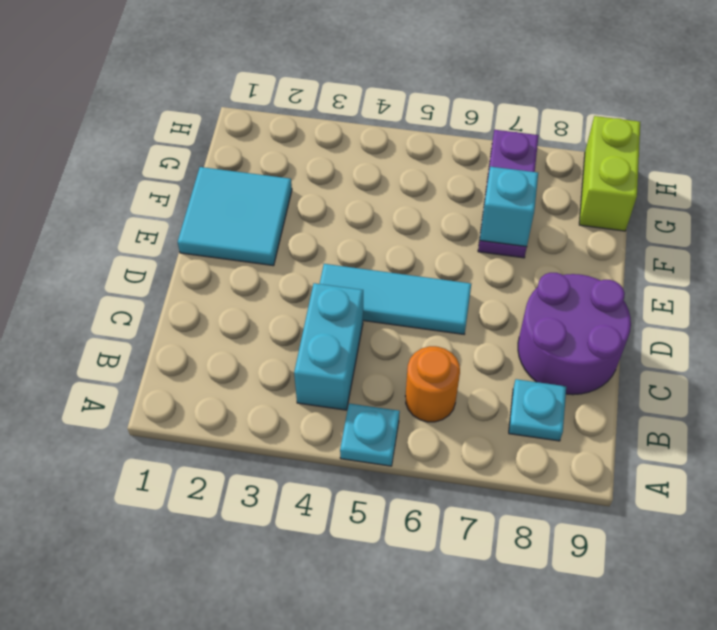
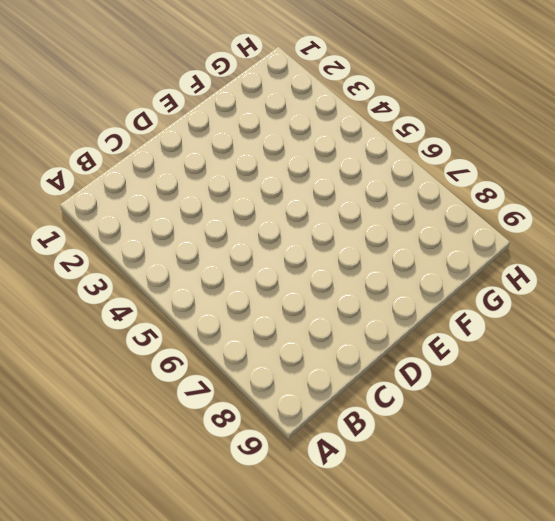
none -> cyan plate A5 level 1
none -> cyan brick B4:C4 level 1

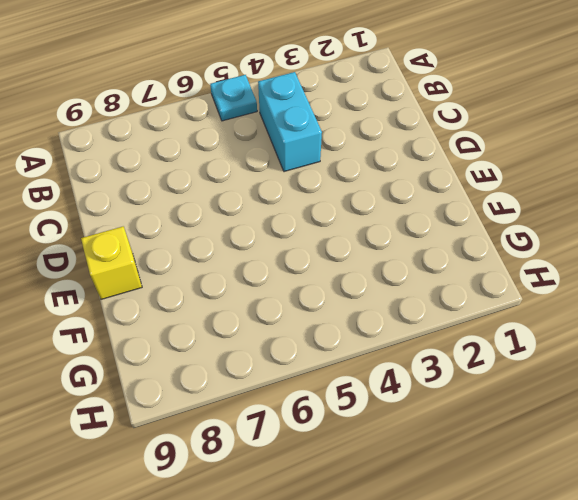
yellow brick E9 level 1 -> none
none -> orange round brick B6 level 1
none -> cyan plate B8 level 1

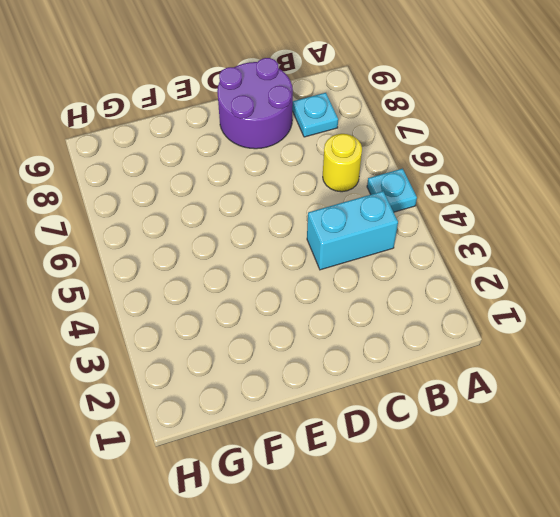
yellow round brick B6 level 1 -> orange round brick B6 level 1
none -> cyan tile D4:D6 level 1
none -> cyan tile E1:F2 level 1

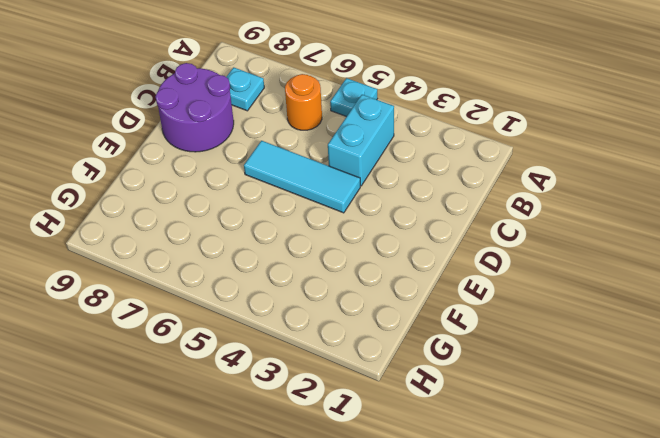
none -> cyan tile E1:F2 level 1
none -> purple plate F7:H7 level 1

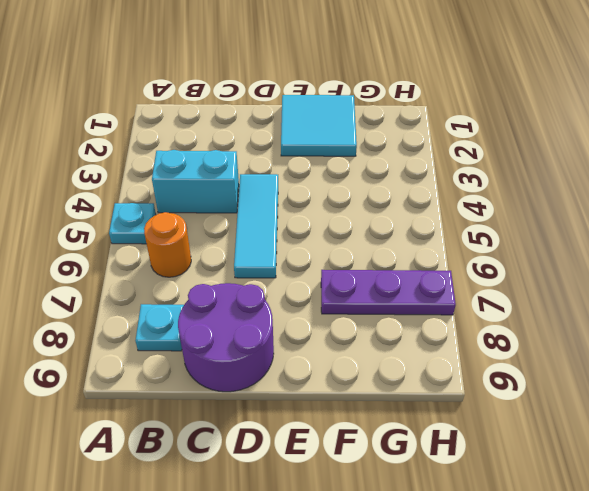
none -> lime brick G9:H9 level 1
none -> cyan brick F7 level 2

